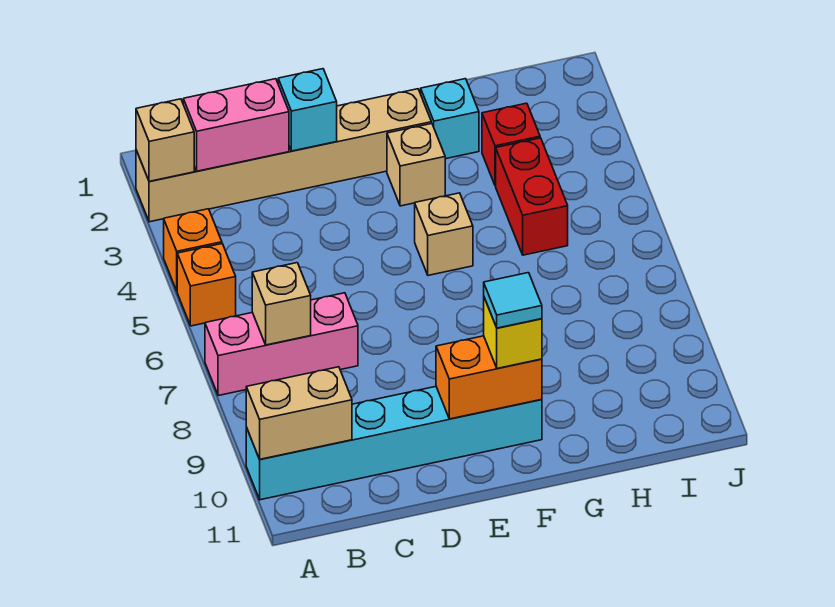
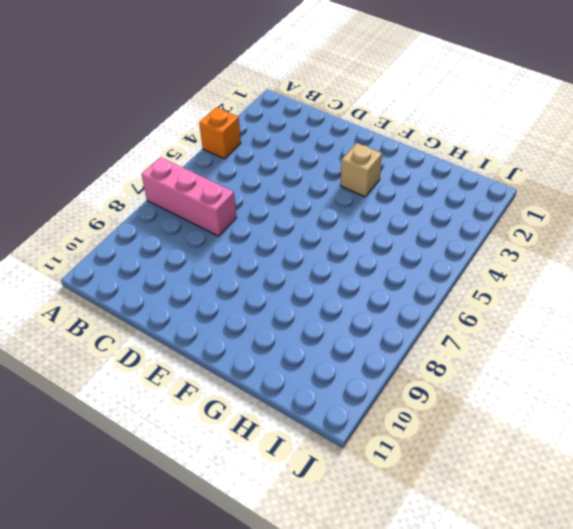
none -> tan brick A2:F2 level 1
none -> orange brick A5 level 1
none -> cyan brick A10:F10 level 1

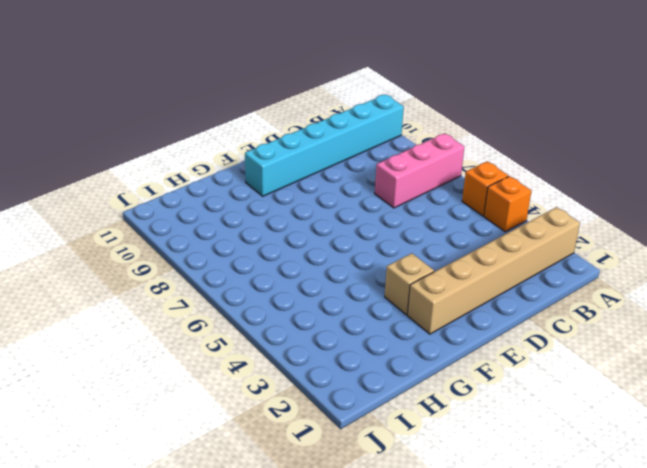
none -> tan brick F5 level 1
none -> cyan brick G2 level 1
none -> red brick H3 level 1

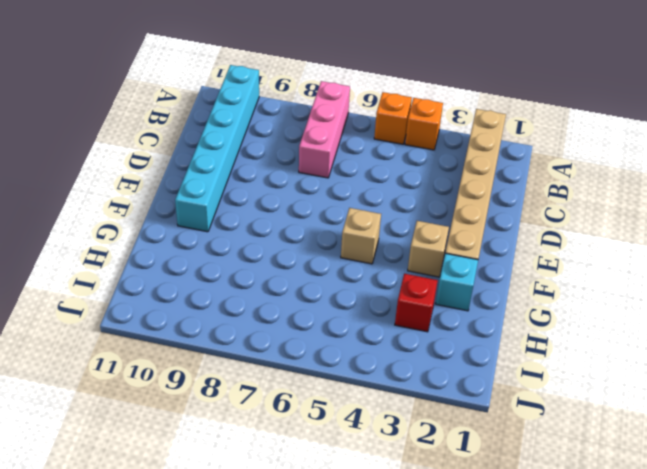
none -> red brick H4:H5 level 1
none -> tan brick A2 level 2
none -> tan brick A10:B10 level 2

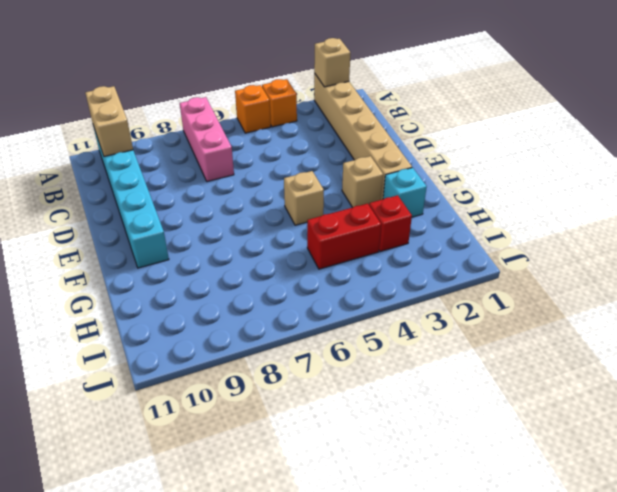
none -> pink brick B2:C2 level 2
none -> tan brick B7 level 2
none -> cyan brick D2 level 2

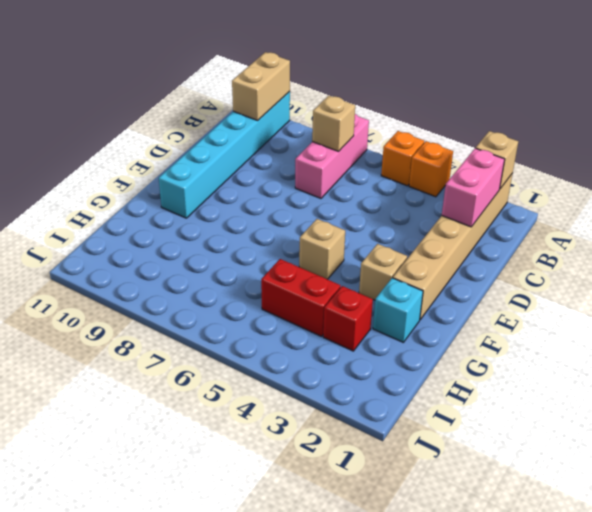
none -> cyan brick D2 level 2
none -> orange brick E10:F10 level 2
none -> yellow brick F10 level 3

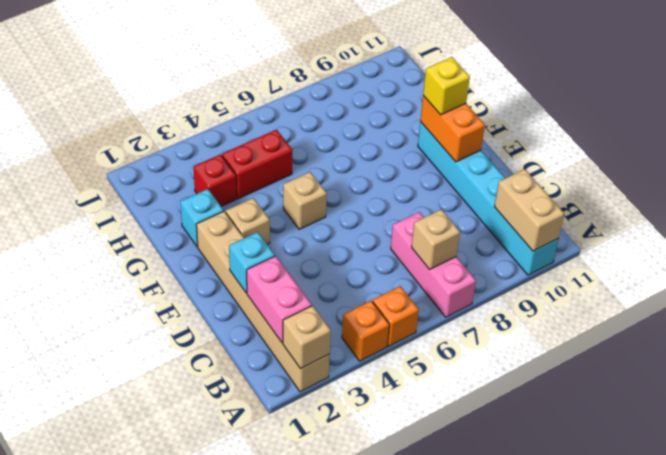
none -> cyan tile F10 level 4

